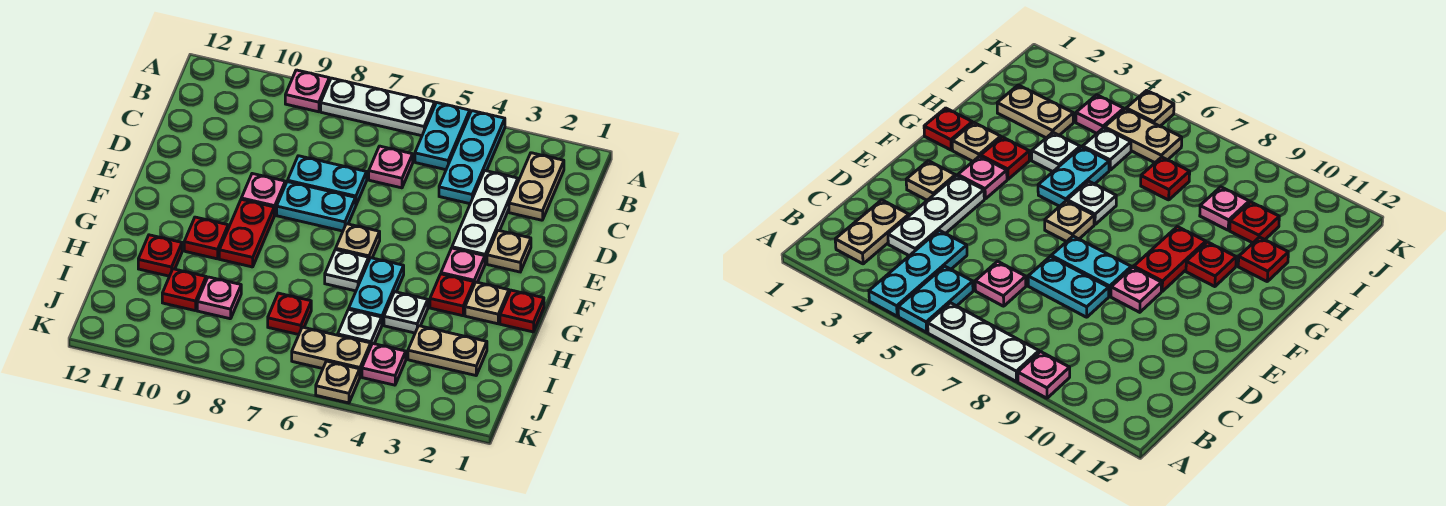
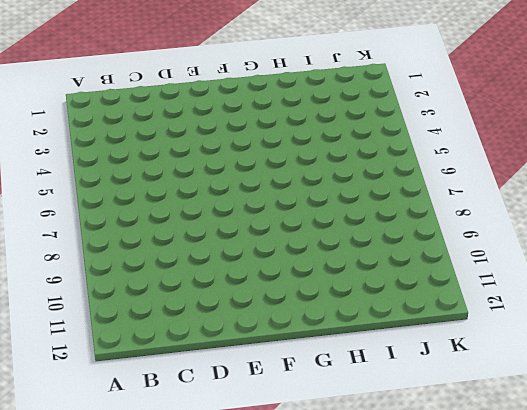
none -> cyan plate A4:C4 level 1
none -> cyan plate A5:B5 level 1
none -> white plate A6:A8 level 1
none -> pink plate A9 level 1

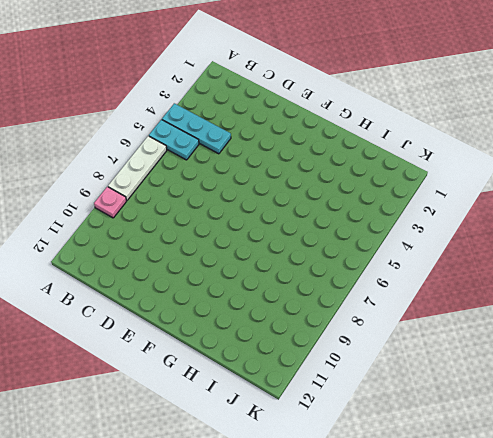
none -> tan plate B2:C2 level 1
none -> white plate C3:E3 level 1
none -> pink plate C6 level 1
none -> cyan plate D7:D8 level 1

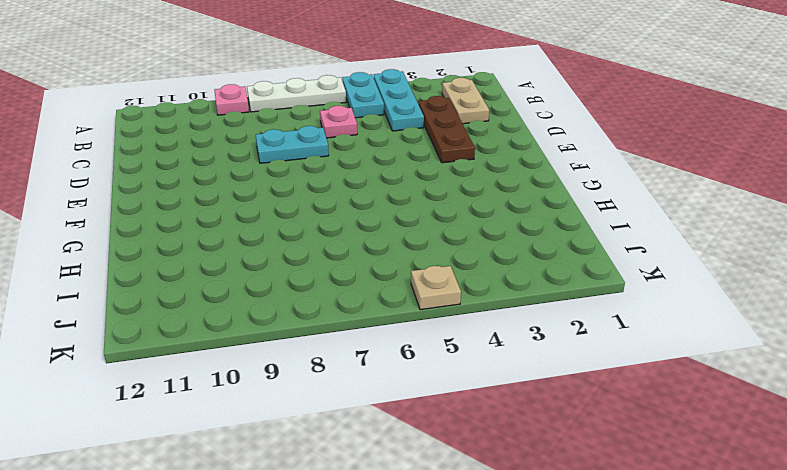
brown plate C3:E3 level 1 -> white plate C3:E3 level 1
none -> tan plate E2 level 1
none -> cyan plate E7:E8 level 1
none -> pink plate E9 level 1
none -> pink plate F3 level 1

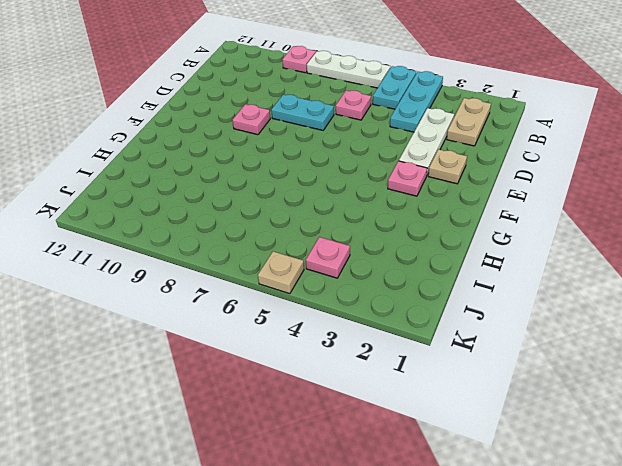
none -> cyan plate E7:E8 level 1
none -> tan plate F6 level 1
none -> red plate F9:G9 level 1
none -> red plate G1 level 1

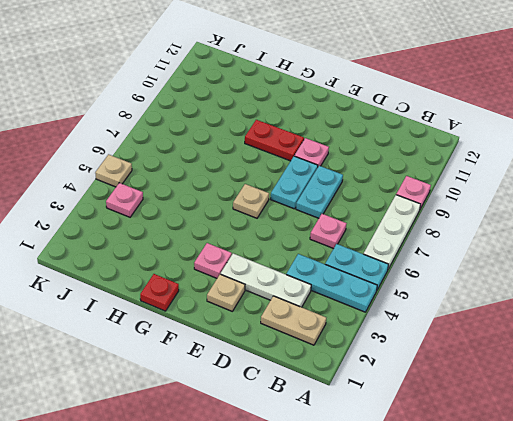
none -> tan plate G2 level 1
none -> red plate G3 level 1
none -> cyan plate G5:H5 level 1
none -> white plate G6 level 1

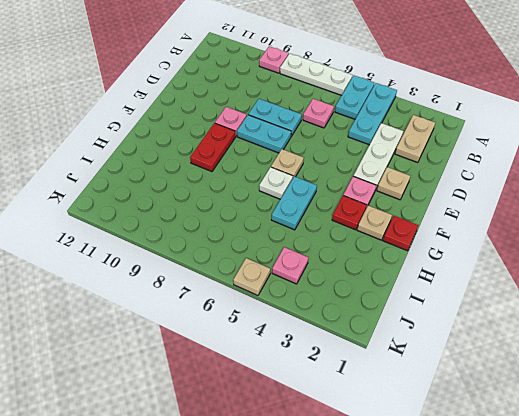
none -> red plate G10 level 1
none -> white plate H4 level 1
none -> red plate H11 level 1
none -> tan plate I2:I3 level 1

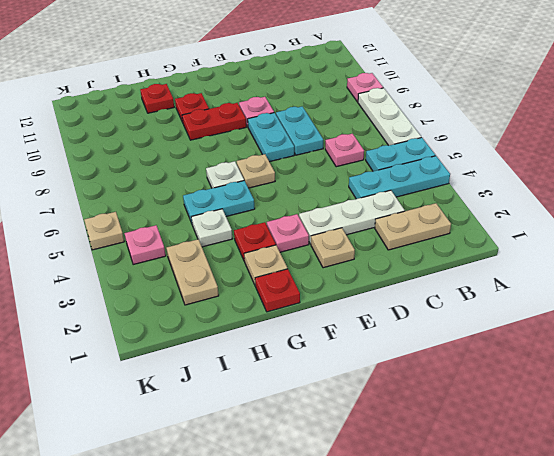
none -> white plate I5 level 1
none -> red plate I7 level 1
none -> pink plate I9 level 1
none -> red plate I10 level 1

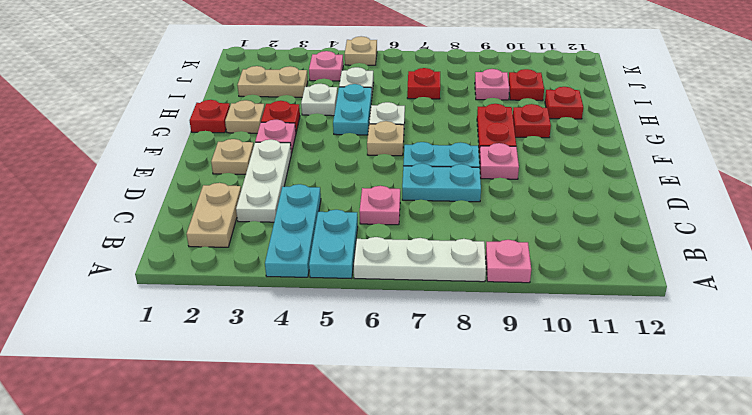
none -> tan plate J5:J6 level 1

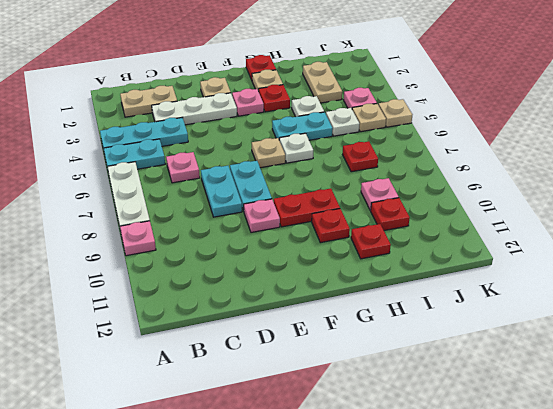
tan plate J5 level 1 -> tan plate J5:J6 level 1

